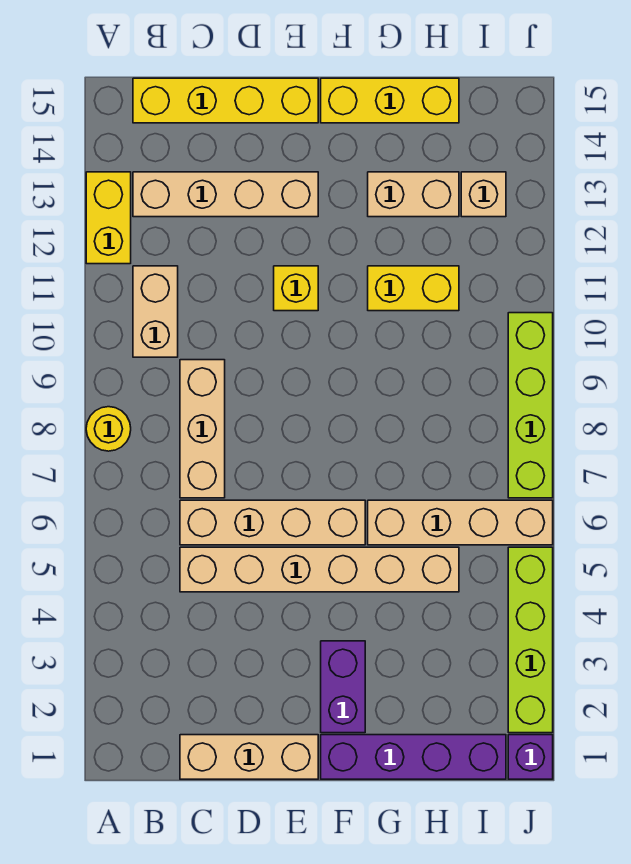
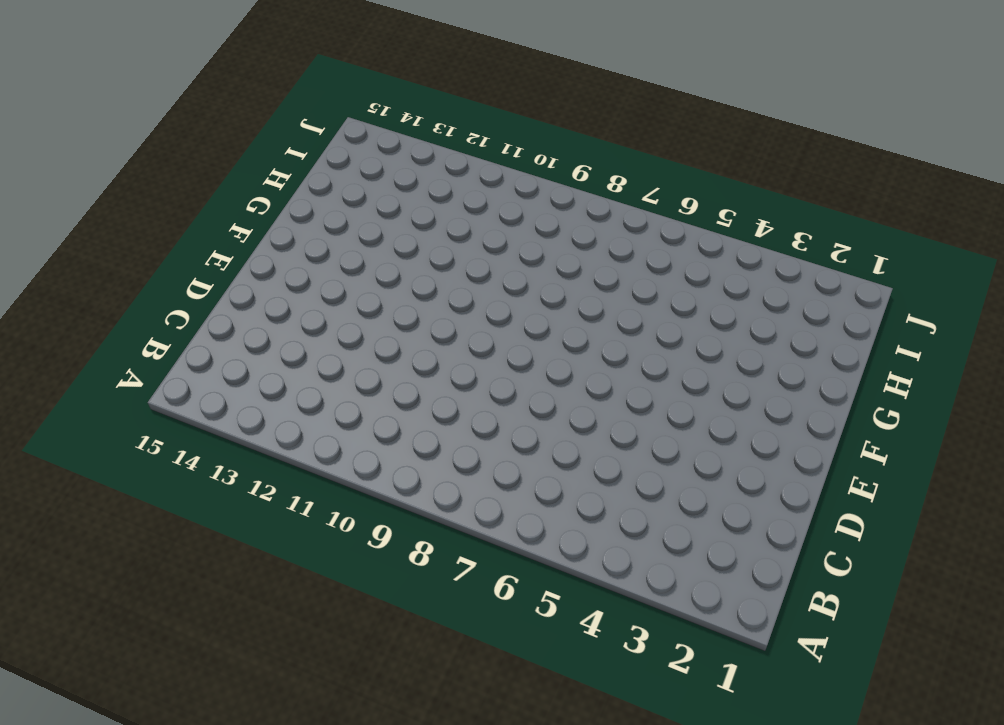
none -> yellow round brick A8 level 1
none -> yellow brick A12:A13 level 1
none -> tan brick B10:B11 level 1

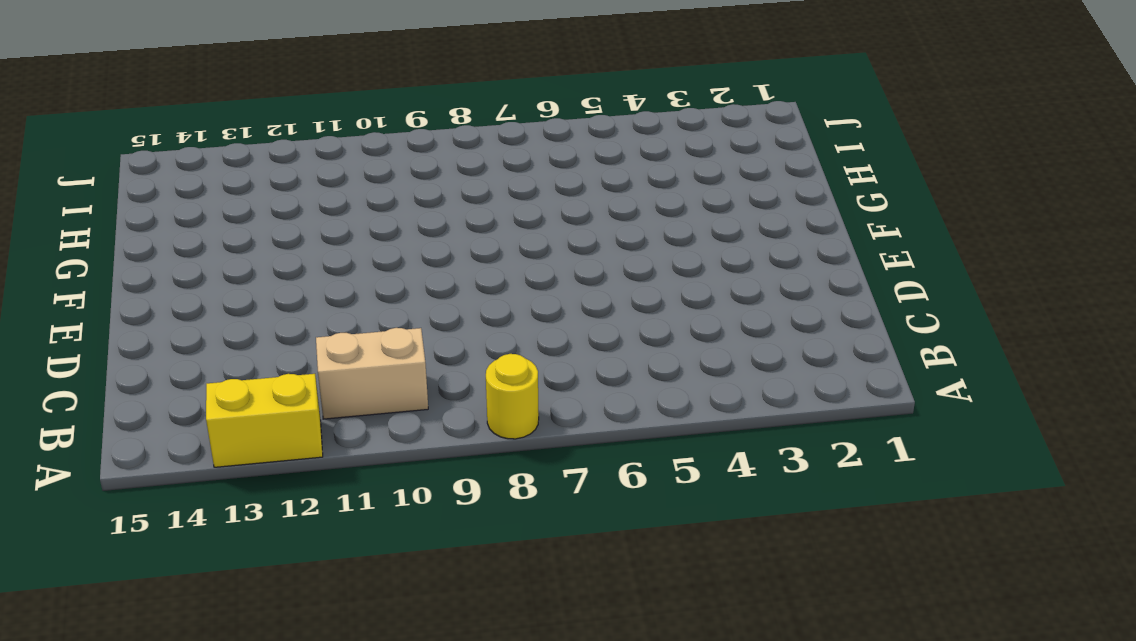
none -> tan brick B13:E13 level 1
none -> yellow brick B15:E15 level 1
none -> tan brick C1:E1 level 1

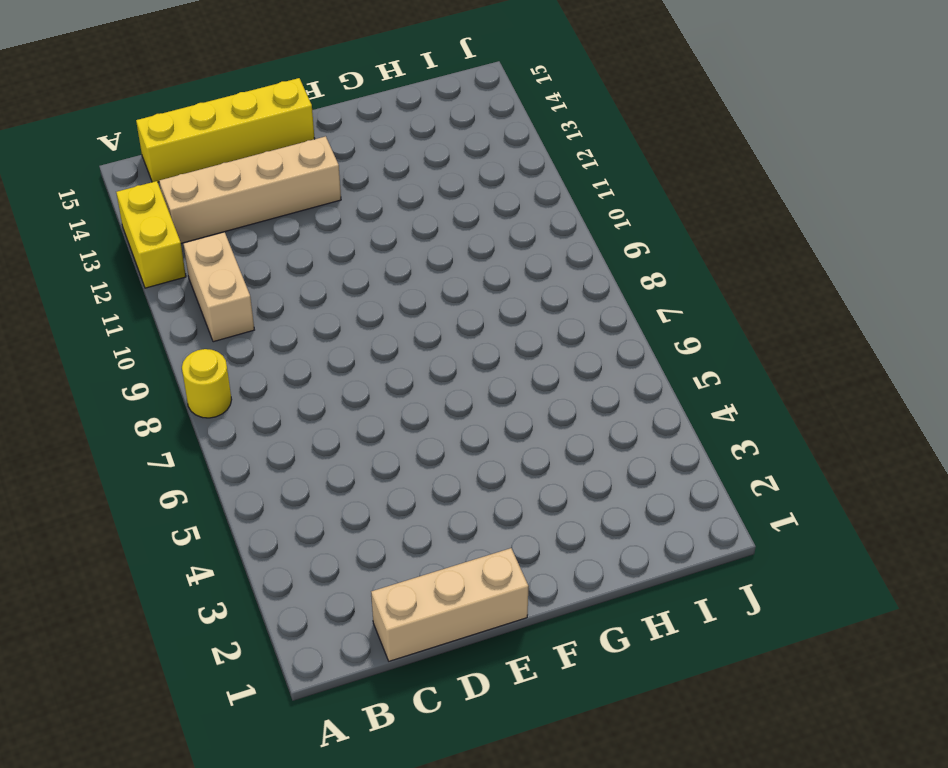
none -> tan brick C5:H5 level 1
none -> tan brick C6:F6 level 1
none -> tan brick C7:C9 level 1

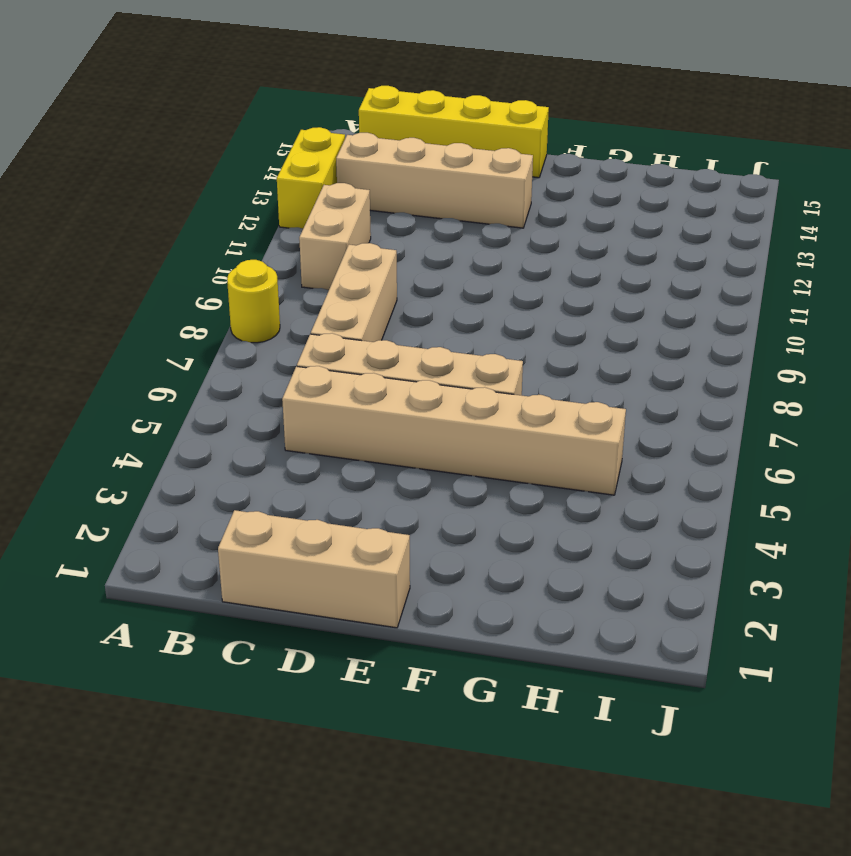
none -> yellow brick E11 level 1
none -> purple brick F1:I1 level 1
none -> purple brick F2:F3 level 1

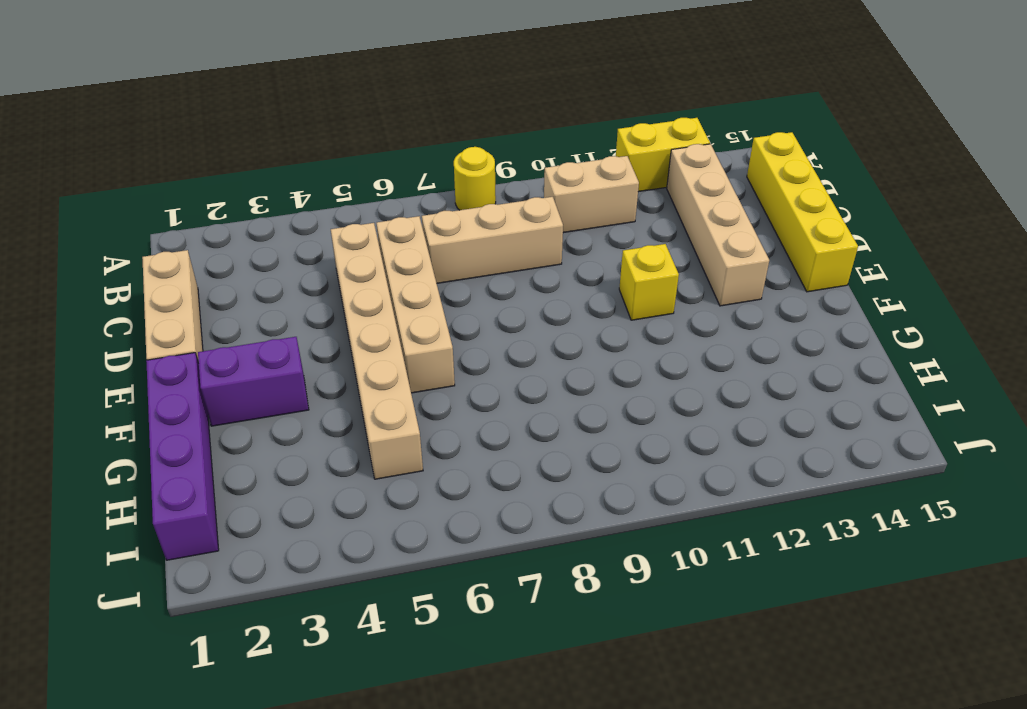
none -> yellow brick F15:H15 level 1
none -> tan brick G6:J6 level 1
none -> yellow brick G11:H11 level 1

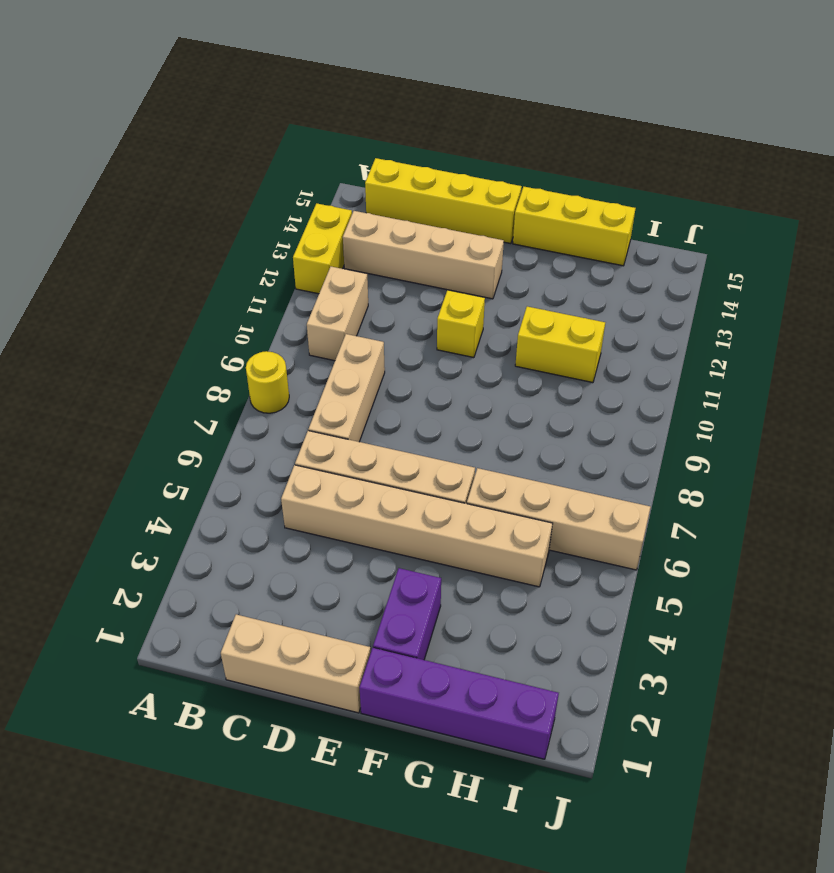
none -> tan brick G13:H13 level 1
none -> tan brick I13 level 1
none -> purple brick J1 level 1

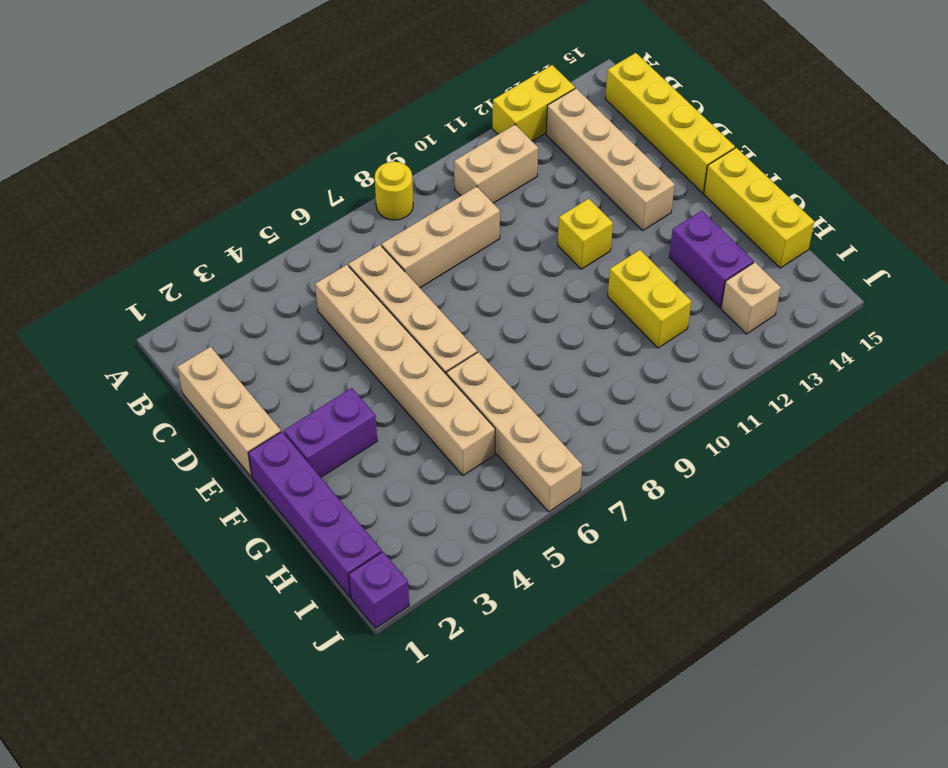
purple brick G13:H13 level 1 -> tan brick G13:H13 level 1
none -> lime brick J2:J5 level 1
none -> lime brick J7:J10 level 1

